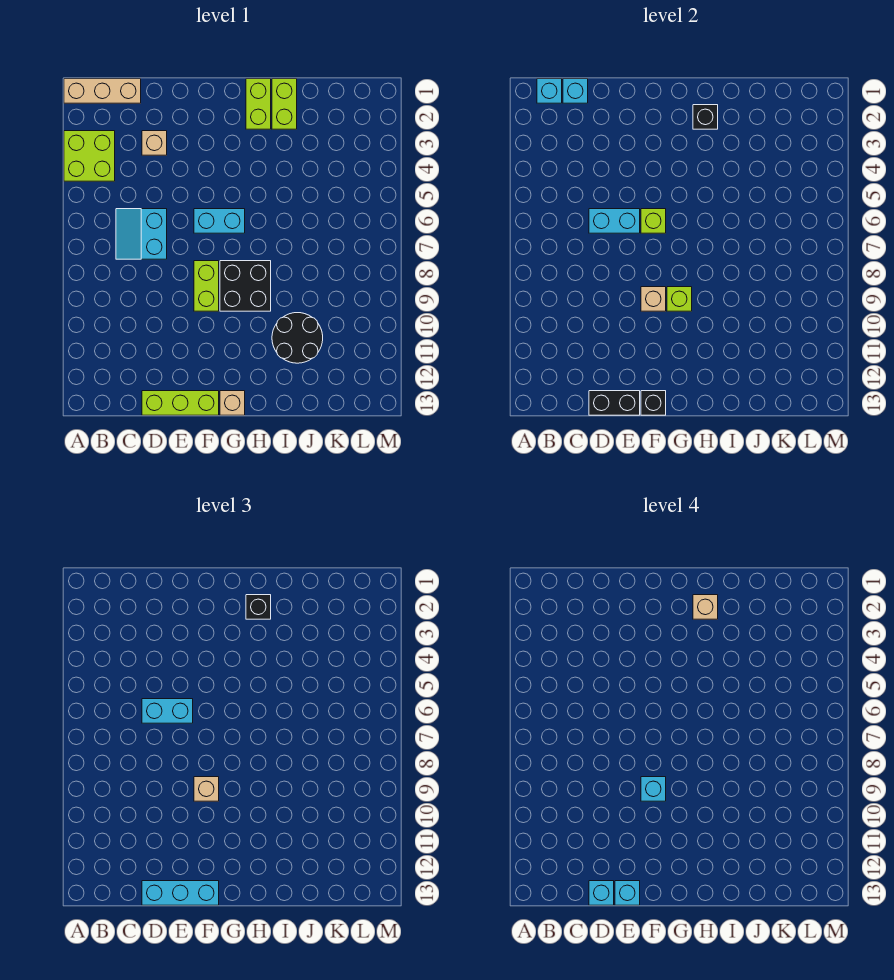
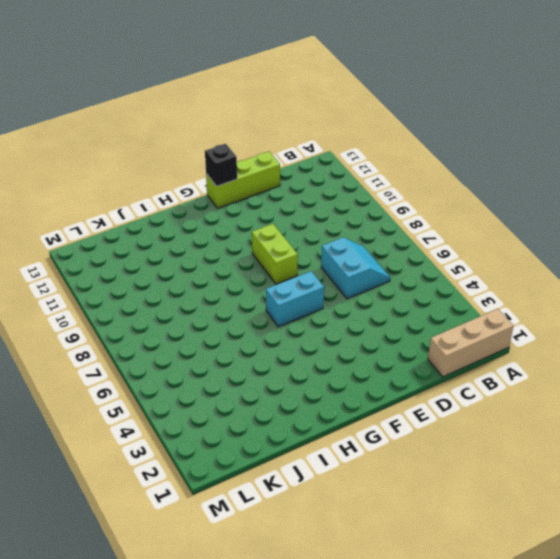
none -> lime brick A3:B4 level 1
none -> tan brick D3 level 1
none -> black brick G8:H9 level 1

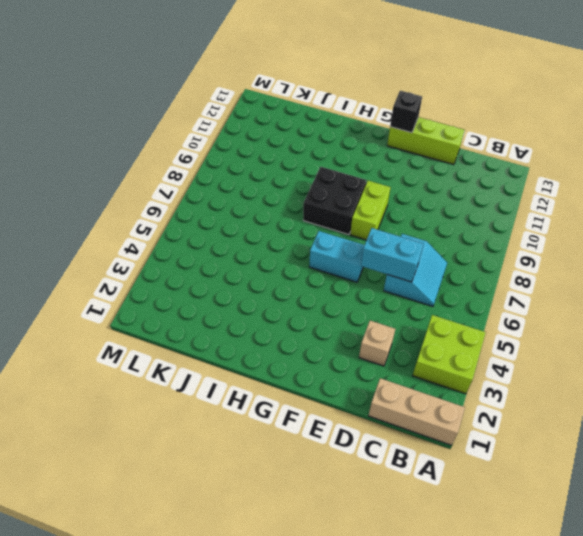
none -> tan brick G13 level 1
none -> lime brick H1:H2 level 1
none -> lime brick I1:I2 level 1

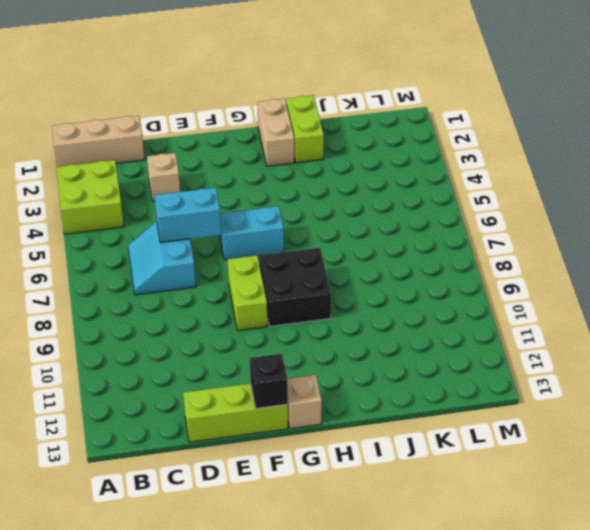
tan brick H1:H2 level 1 -> lime brick H1:H2 level 1
none -> black round brick I10:J11 level 1
none -> cyan brick B1 level 2
none -> cyan brick C1 level 2

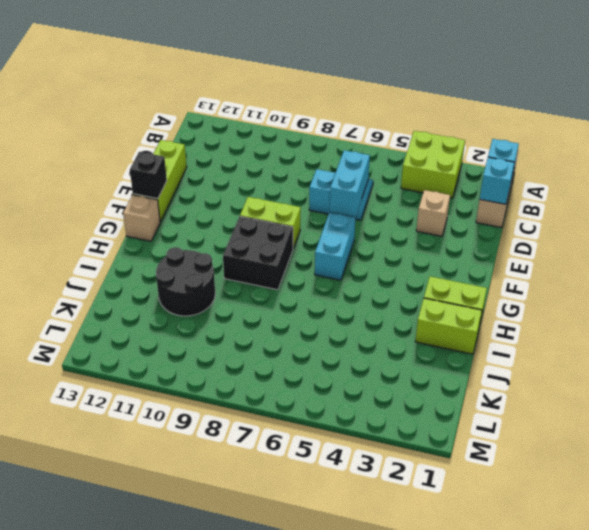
none -> black brick D13:E13 level 2
none -> lime brick F6 level 2
none -> tan brick F9 level 2

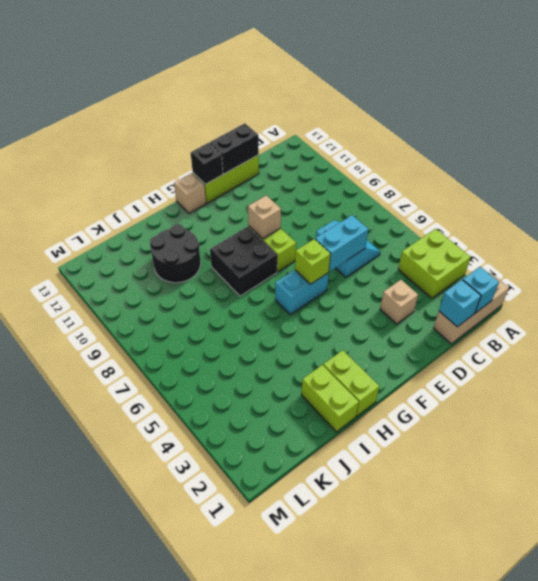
none -> lime brick G9 level 2
none -> black brick H2 level 2
none -> cyan brick D6:E6 level 3

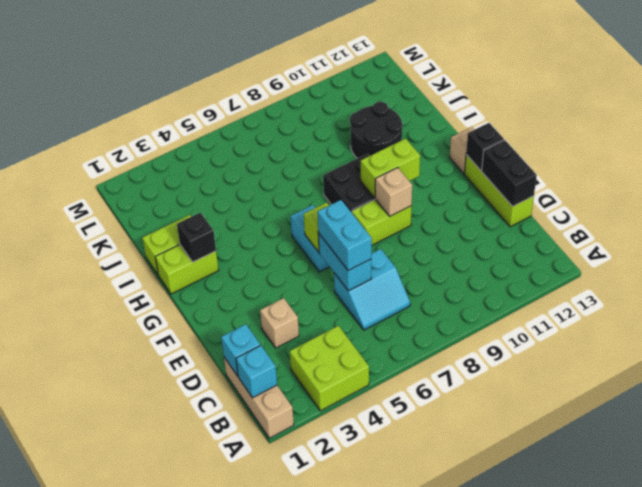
lime brick G9:G10 level 2 -> lime brick G9 level 2
none -> cyan brick D13:F13 level 3
none -> tan brick F9 level 3
none -> black brick H2 level 3

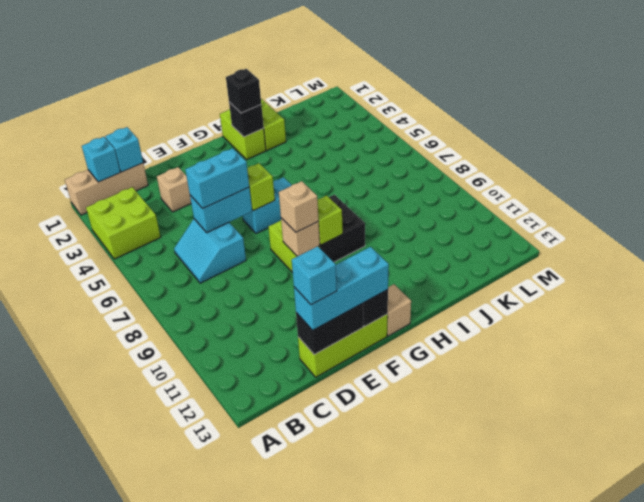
none -> black round brick I10:J11 level 1
none -> cyan brick E13 level 4
none -> cyan brick F9 level 4

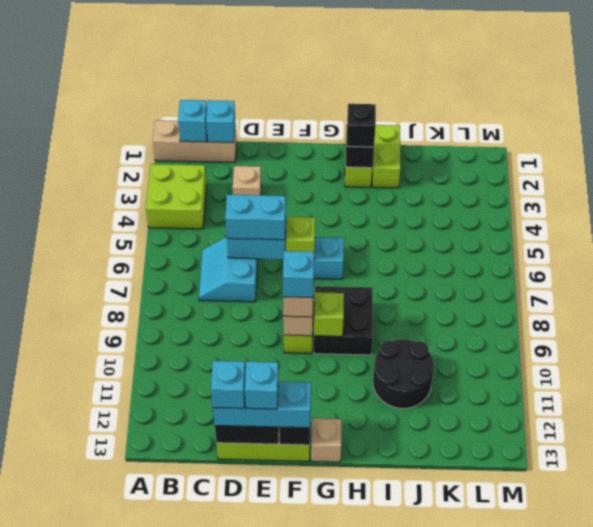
none -> tan brick H2 level 4

